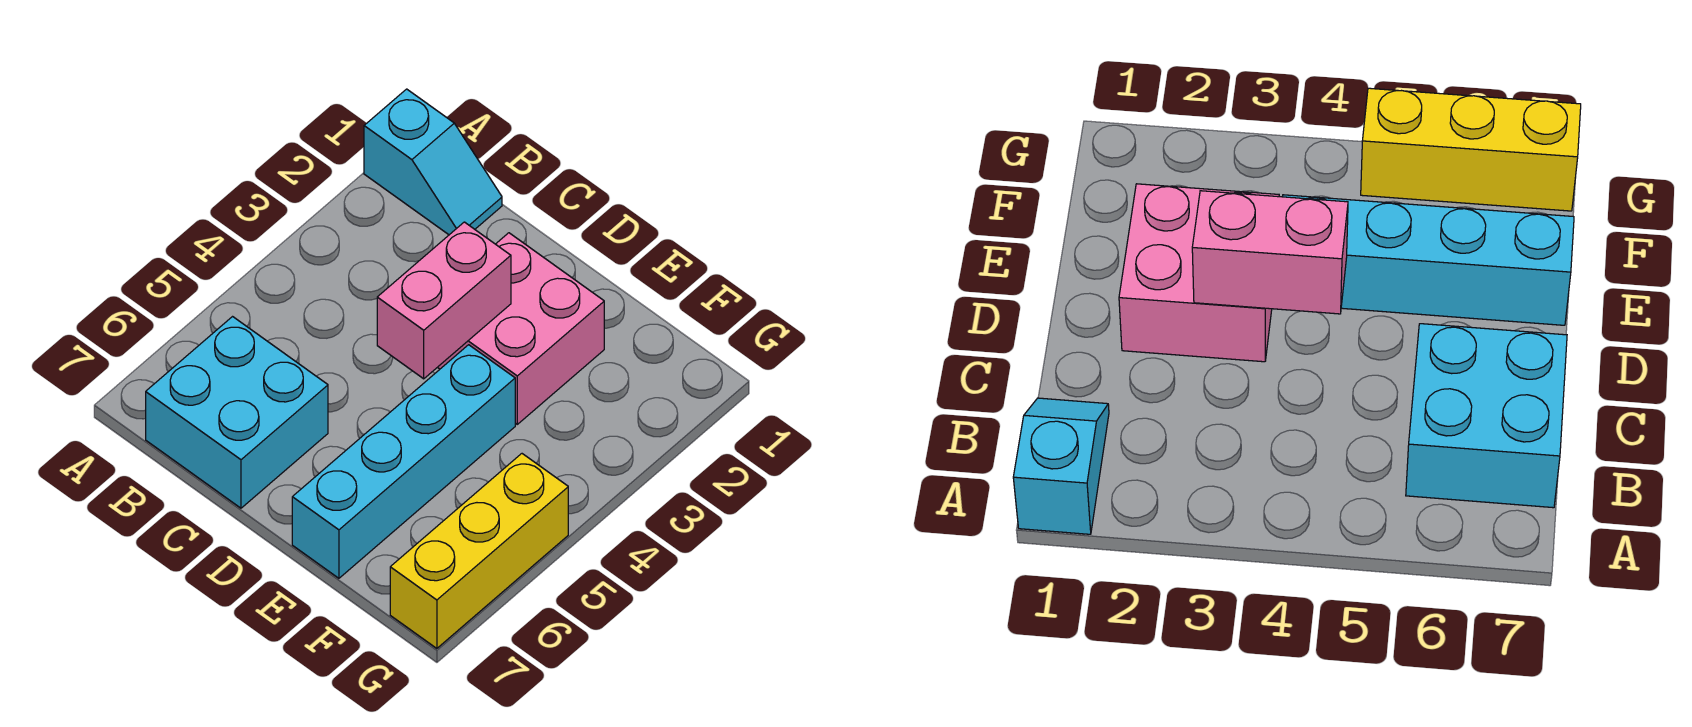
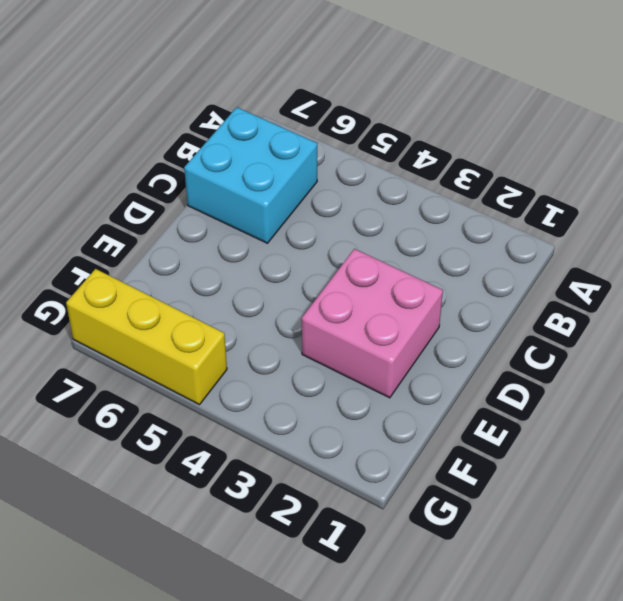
none -> cyan slope A1:B1 level 1 top A
none -> cyan brick E4:E7 level 1

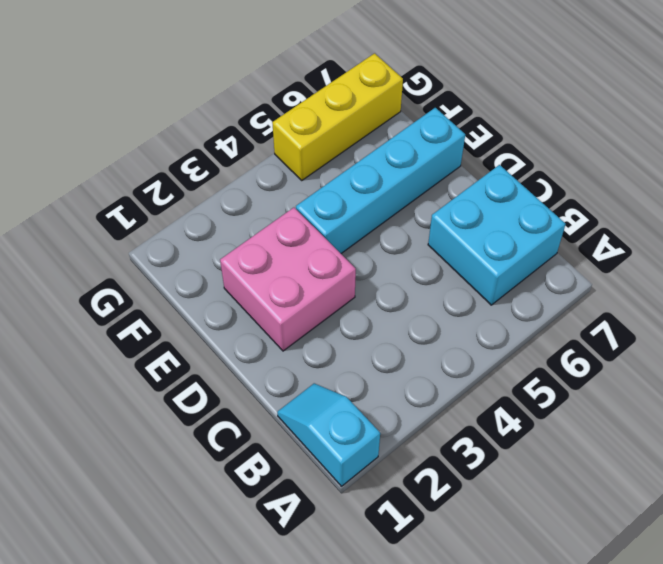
none -> pink brick D3:D4 level 2

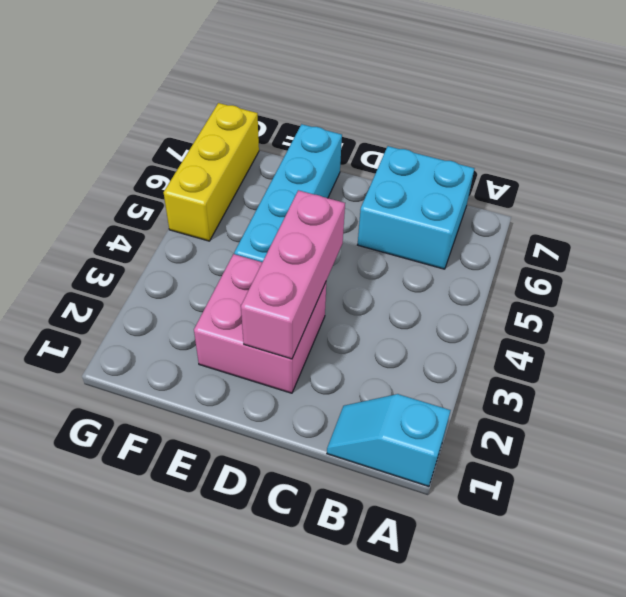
pink brick D2:D4 level 2 -> pink brick D3:D4 level 2

